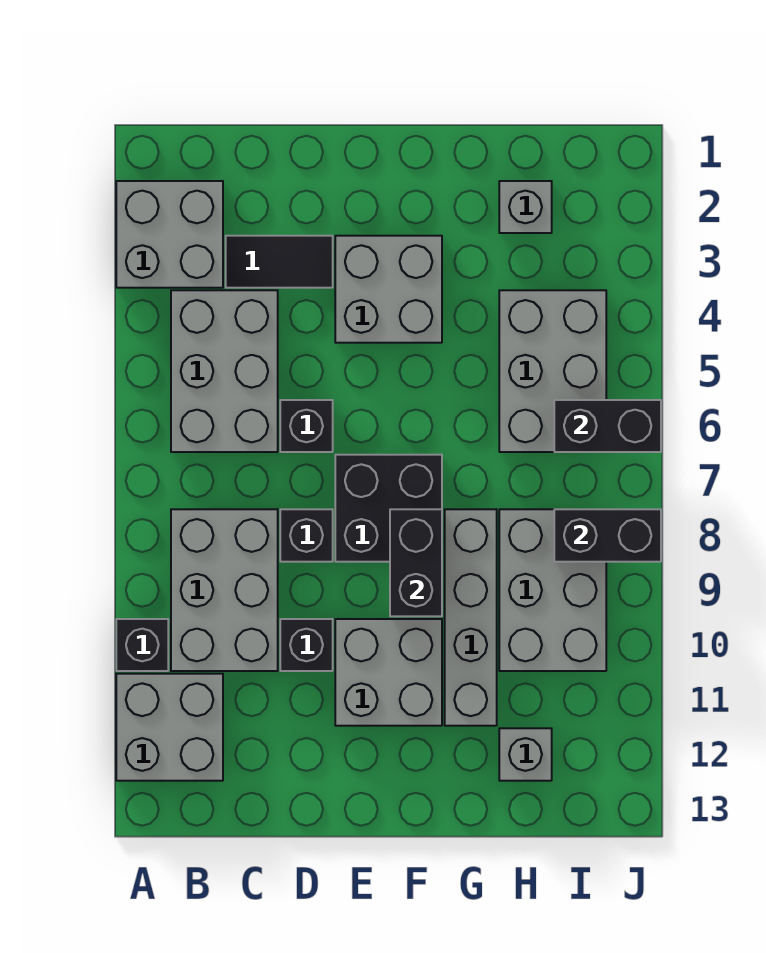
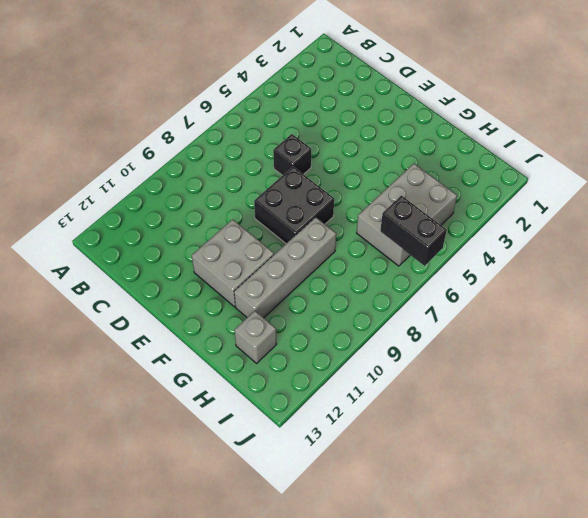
none -> grey brick A2:B3 level 1
none -> black brick A10 level 1
none -> grey brick A11:B12 level 1

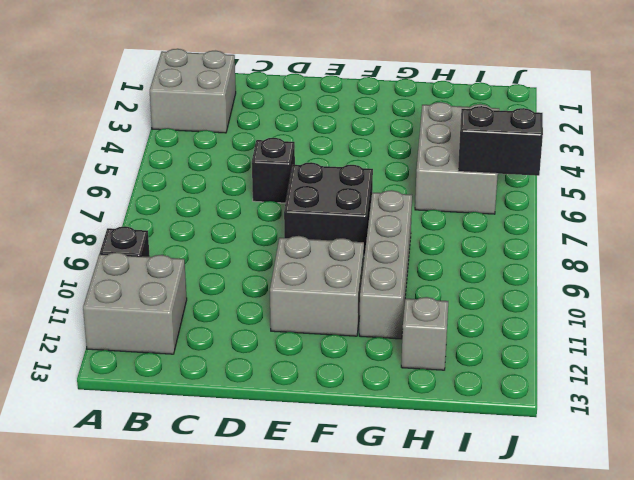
none -> grey brick B4:C6 level 1
none -> grey brick B8:C10 level 1
none -> black tile C3:D3 level 1

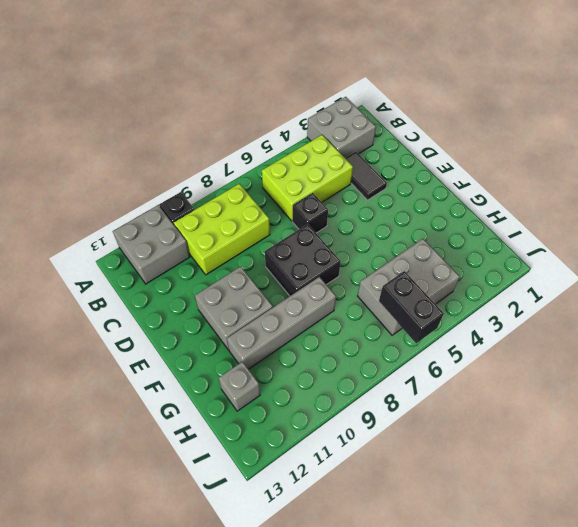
lime brick B4:C6 level 1 -> grey brick B4:C6 level 1
lime brick B8:C10 level 1 -> grey brick B8:C10 level 1
none -> black brick D8 level 1
none -> black brick D10 level 1
none -> grey brick E3:F4 level 1

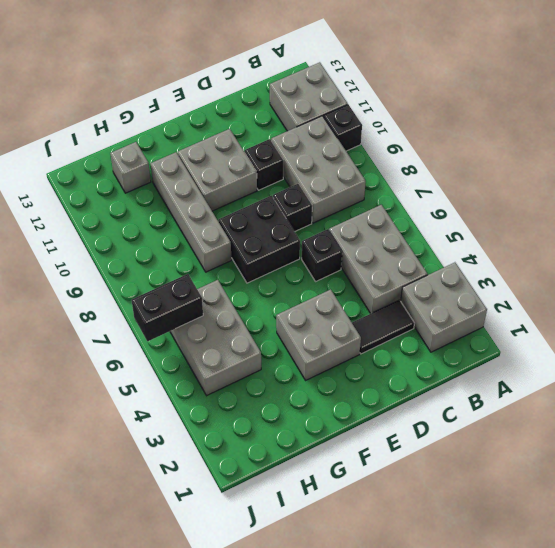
none -> grey brick H2 level 1
none -> grey brick H8:I10 level 1
none -> black brick F8:F9 level 2

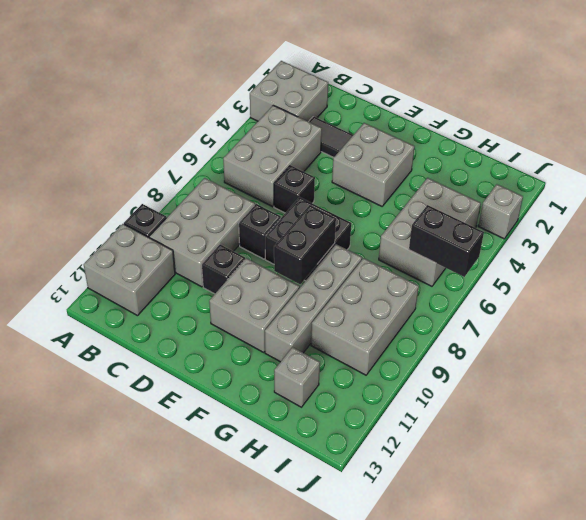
grey brick J3 level 1 -> grey brick H2 level 1
none -> black brick I8:J8 level 2

